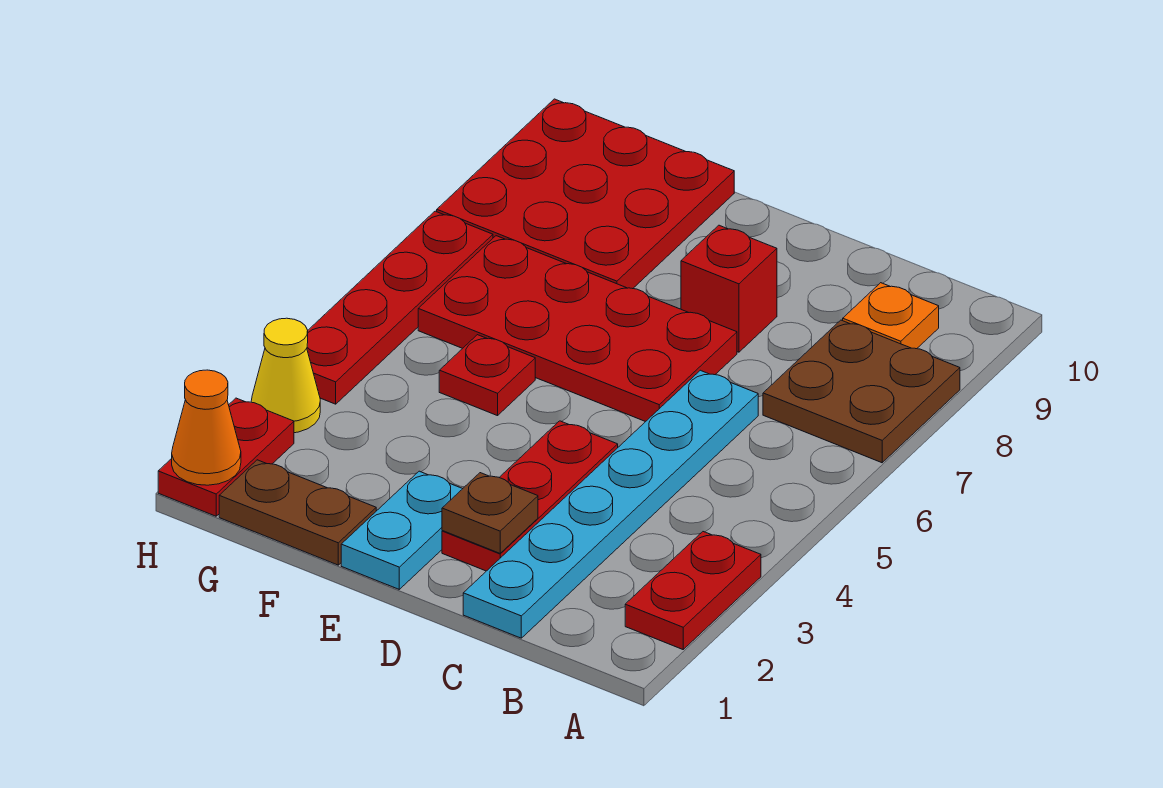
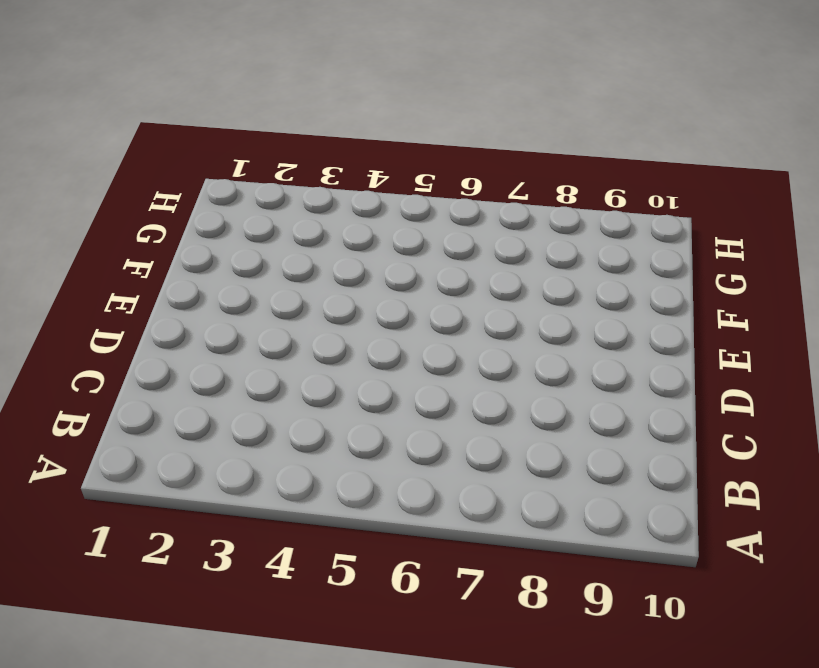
none -> red plate A2:A3 level 1
none -> brown plate A7:B8 level 1
none -> orange plate B9 level 1

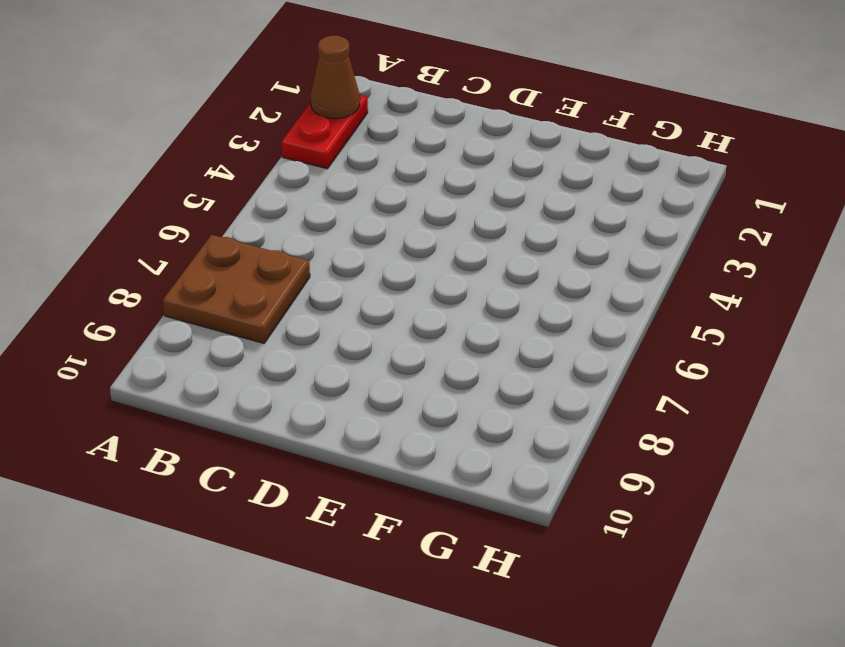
brown cone A2 level 2 -> none
none -> orange plate B9 level 1
none -> cyan plate C1:C6 level 1
none -> red plate D2:D4 level 1

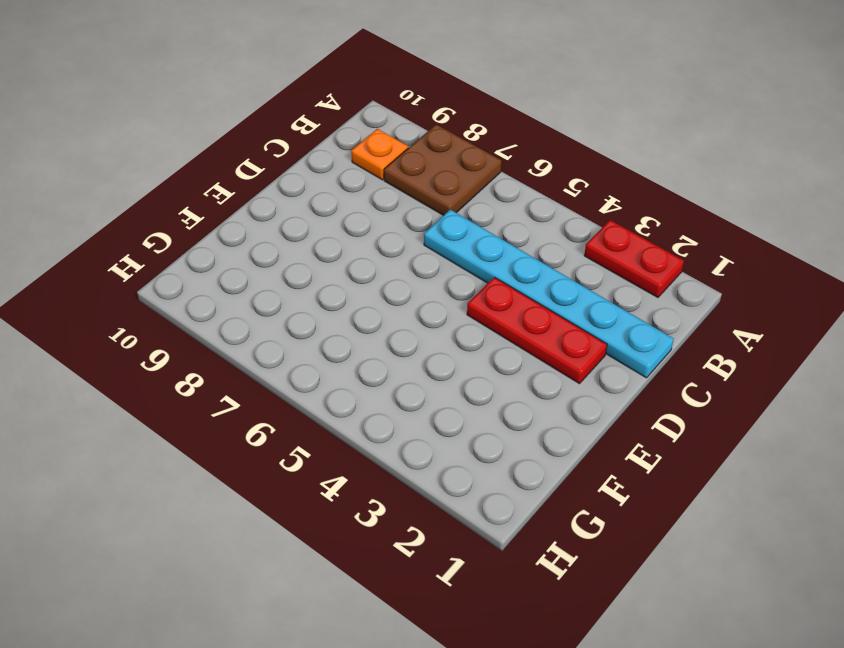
none -> red plate D6:G7 level 1
none -> red brick D8 level 1
none -> cyan plate E1:E2 level 1

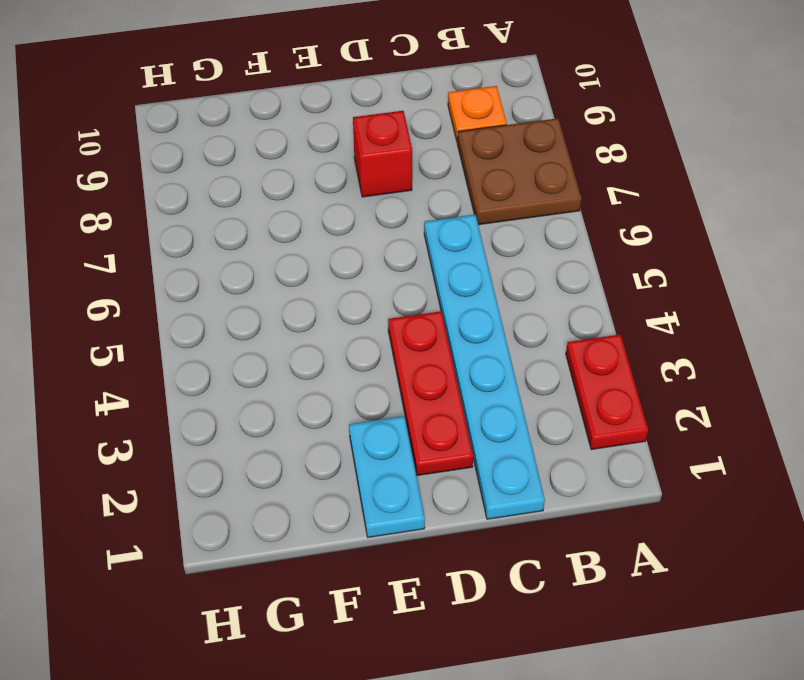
none -> red plate D6:G7 level 1
none -> brown plate F1:G1 level 1
none -> red plate F5 level 1

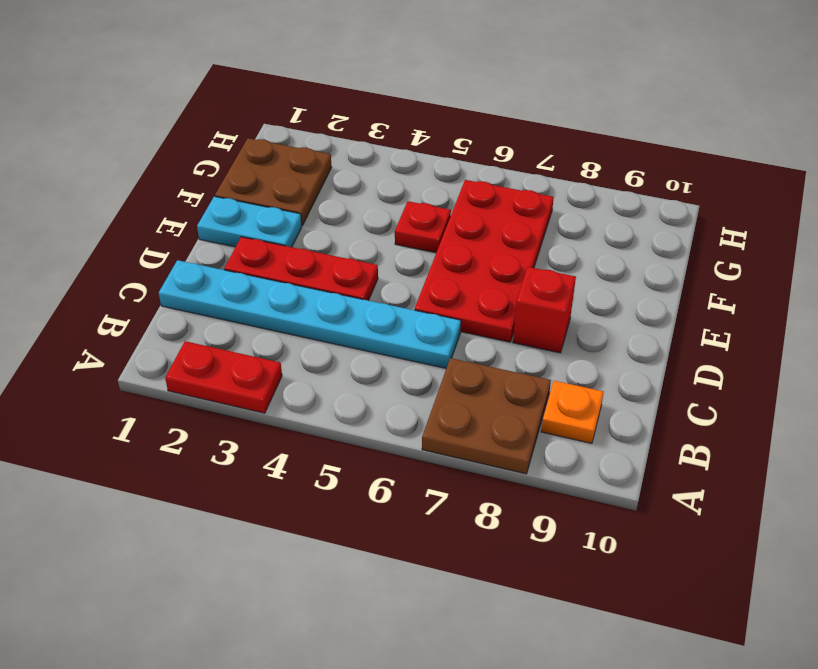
brown plate F1:G2 level 1 -> brown plate F1:G1 level 1
none -> red plate F8:H10 level 1
none -> red plate H1:H2 level 1
none -> yellow cone H3 level 1

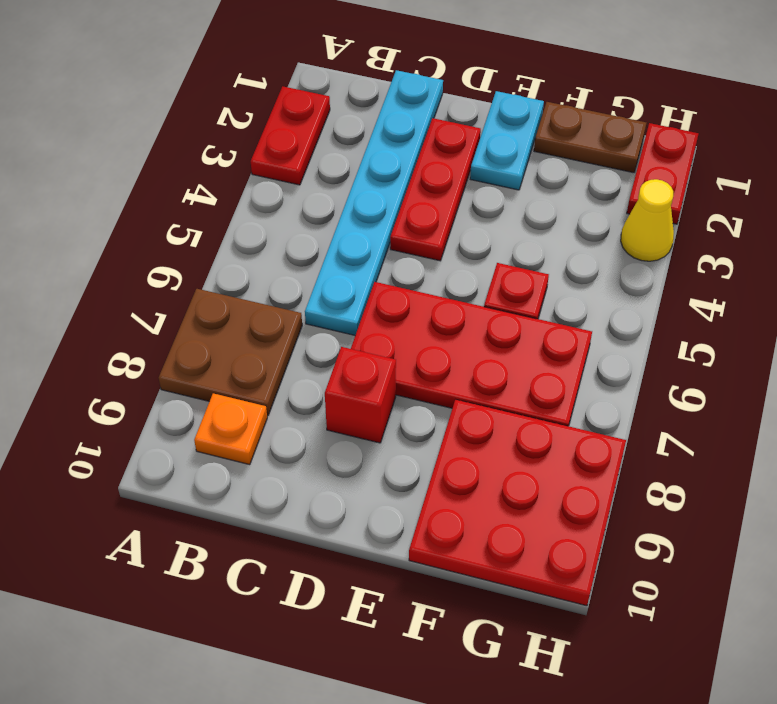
none -> red plate H4:H7 level 1
none -> brown plate D2 level 2
none -> orange cone H1 level 2

